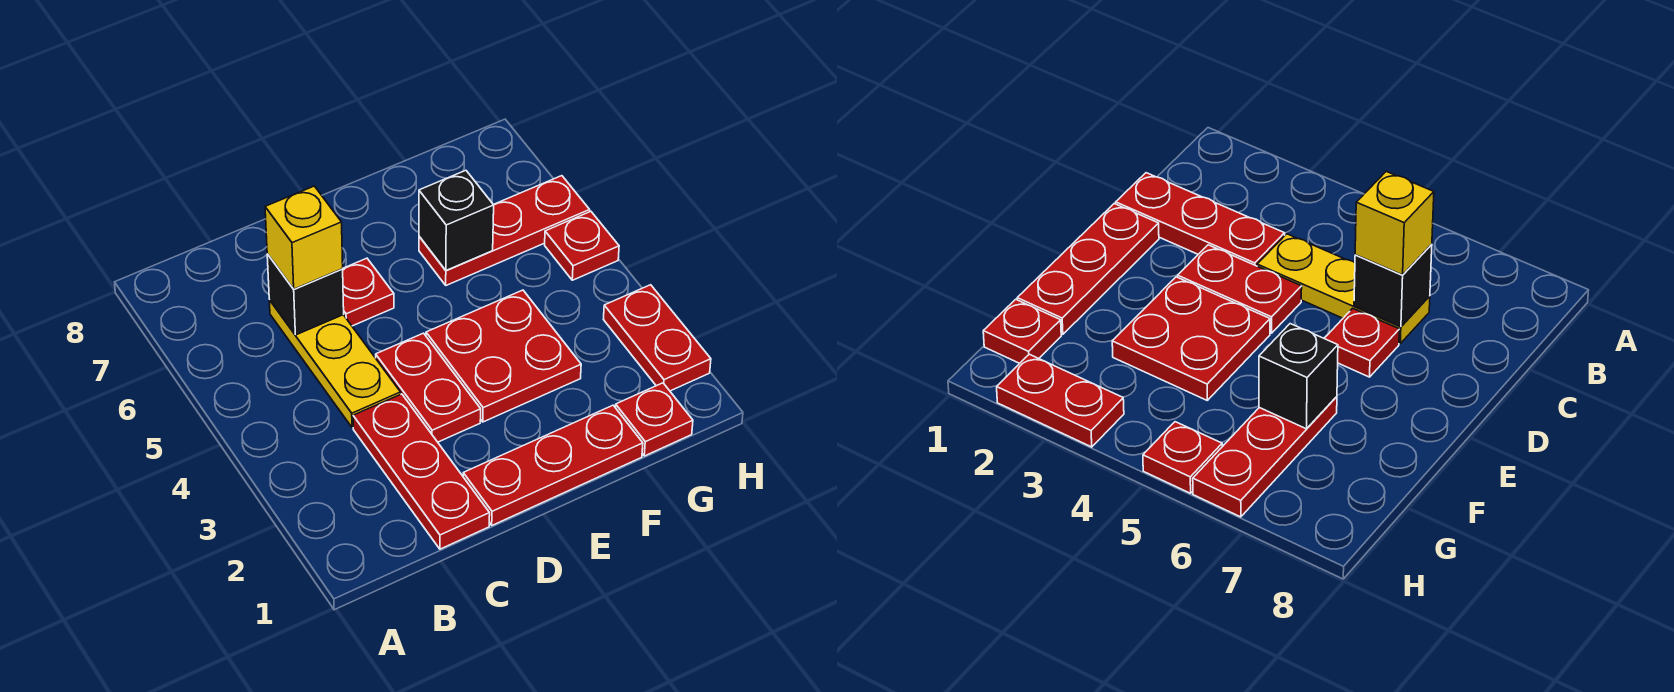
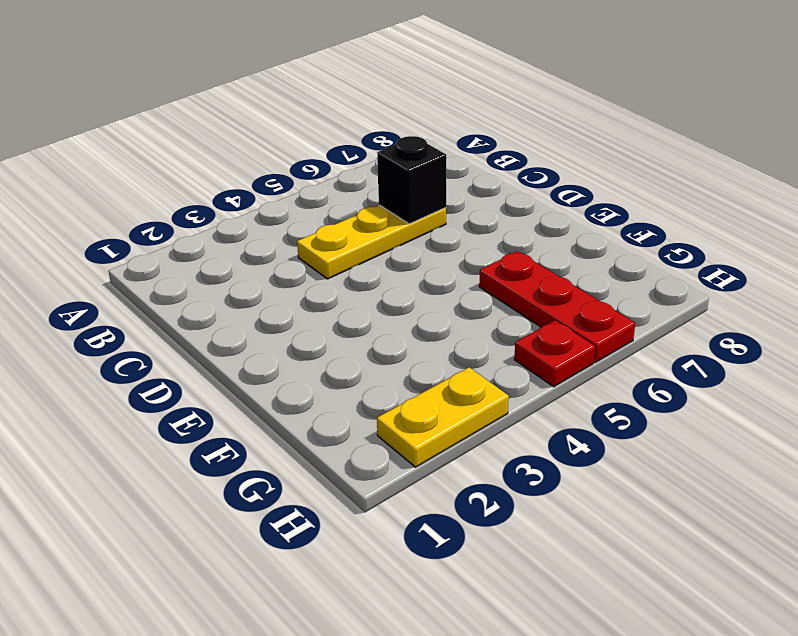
yellow plate H2:H3 level 1 -> red plate H2:H3 level 1
none -> red plate C1:C3 level 1
none -> red plate D1:F1 level 1
none -> red plate D3:D4 level 1

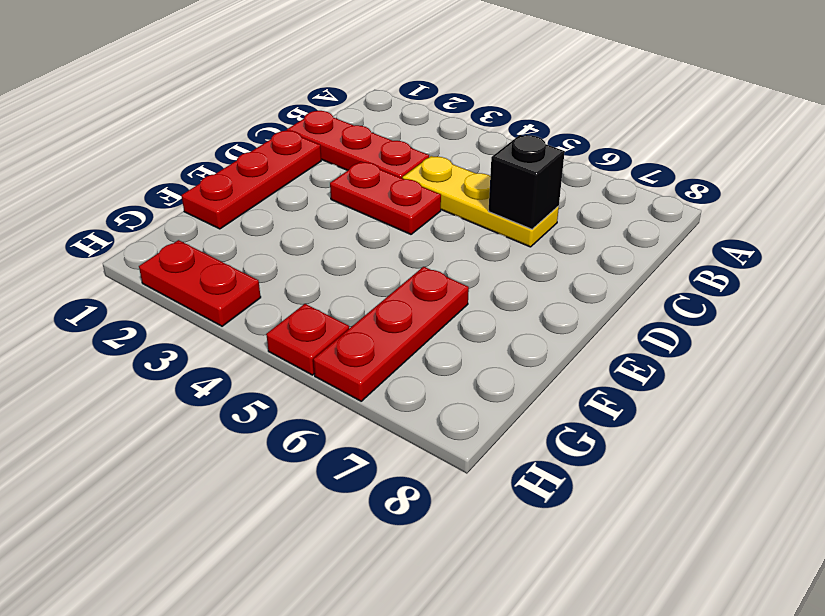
none -> red plate D6 level 1
none -> red plate E3:F4 level 1
none -> red plate G1 level 1

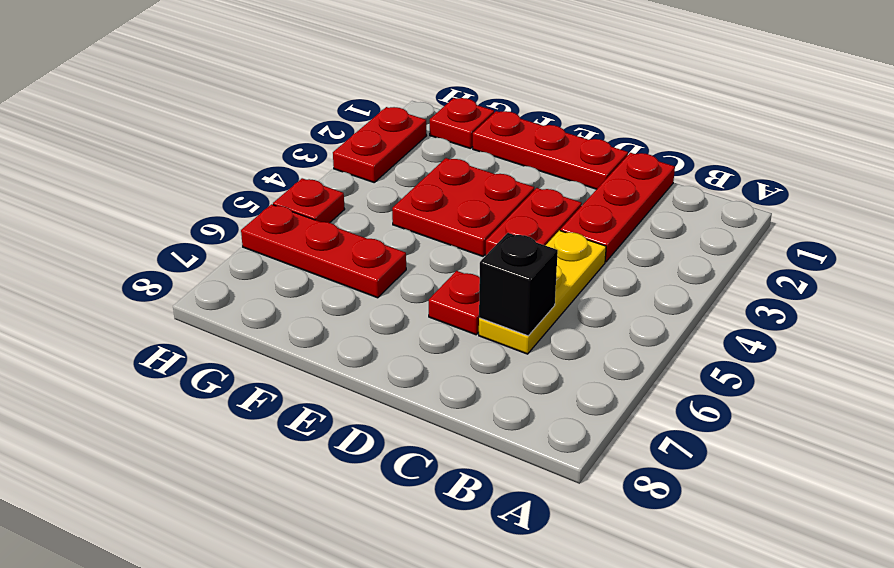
none -> black brick F6 level 2
none -> yellow brick C6 level 3

